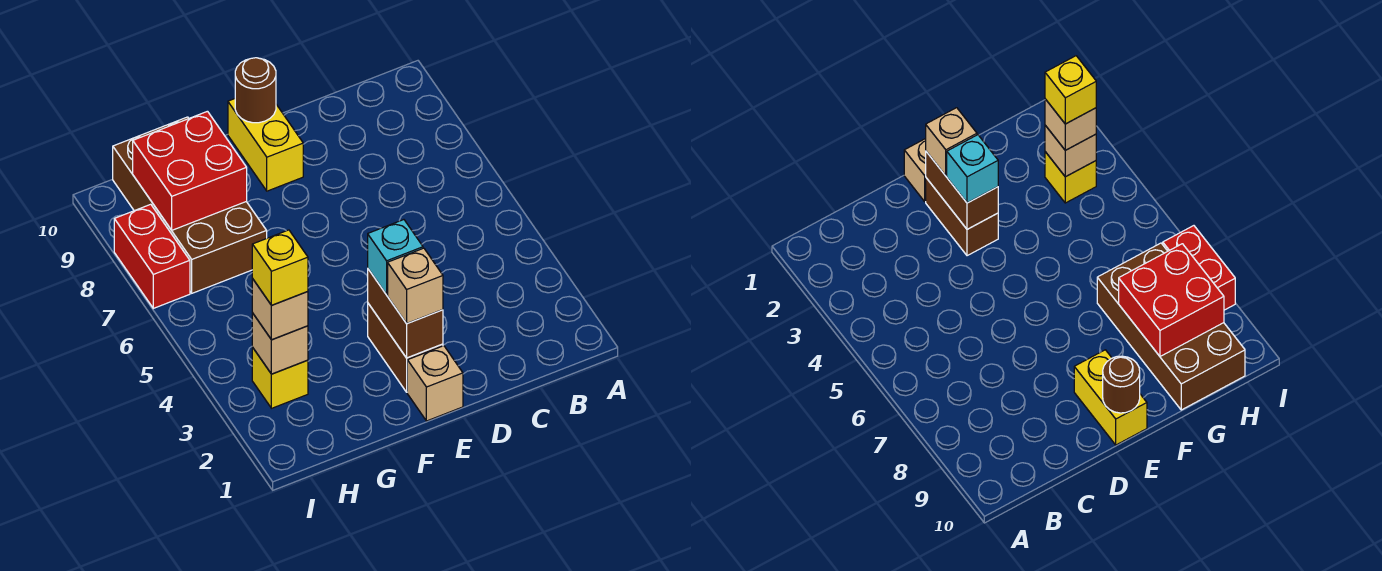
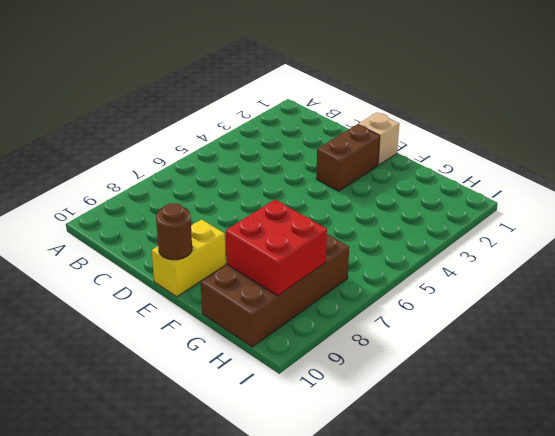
none -> yellow brick H3 level 1
none -> red brick I7:I8 level 1
none -> brown brick E2:E3 level 2

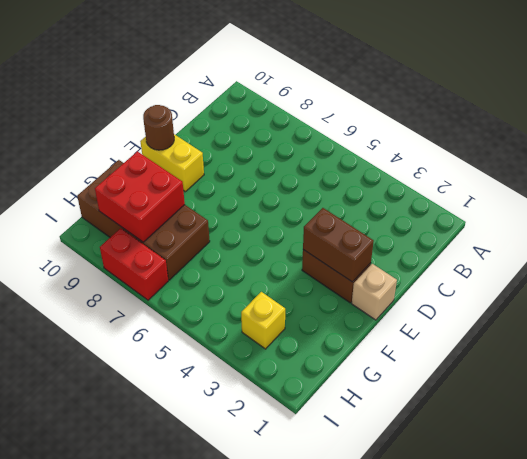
none -> tan brick H3 level 2
none -> tan brick E2 level 3
none -> cyan brick E3 level 3

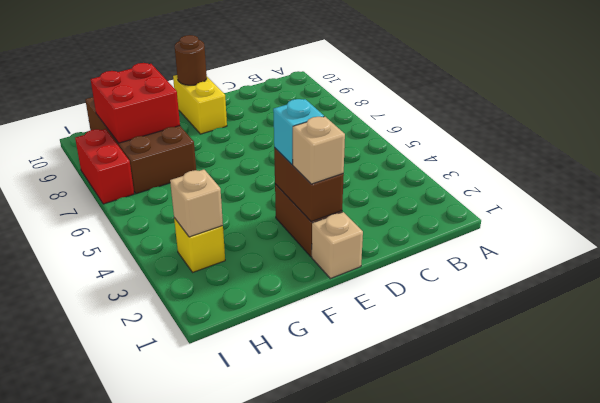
none -> tan brick H3 level 3
none -> yellow brick H3 level 4

